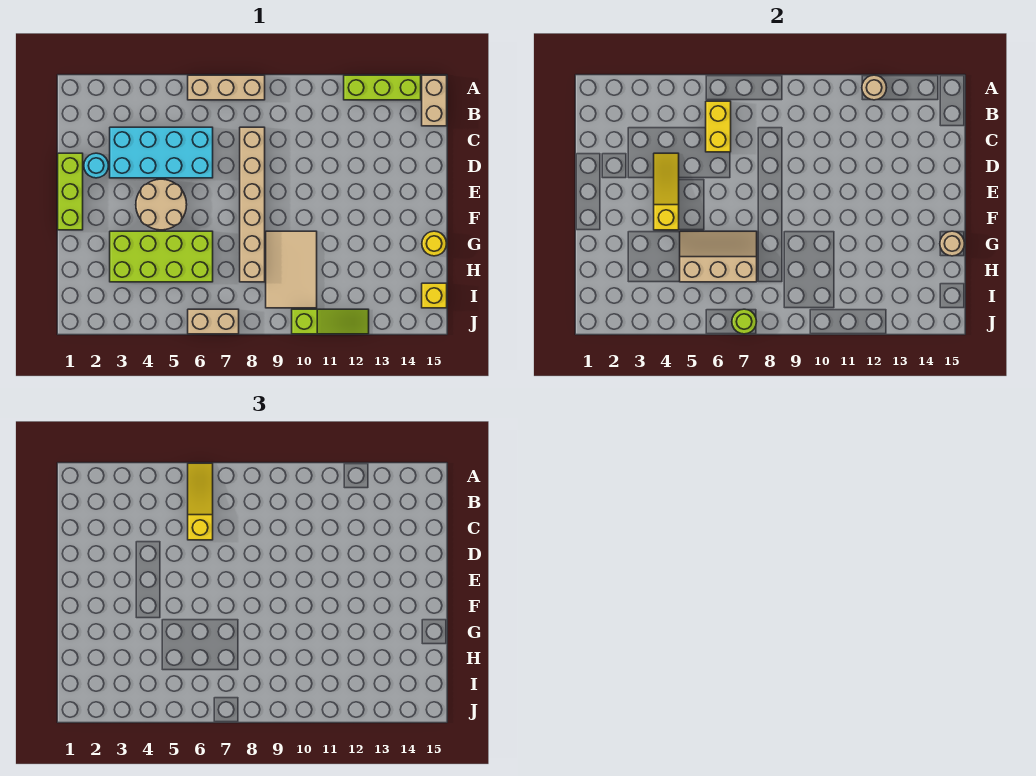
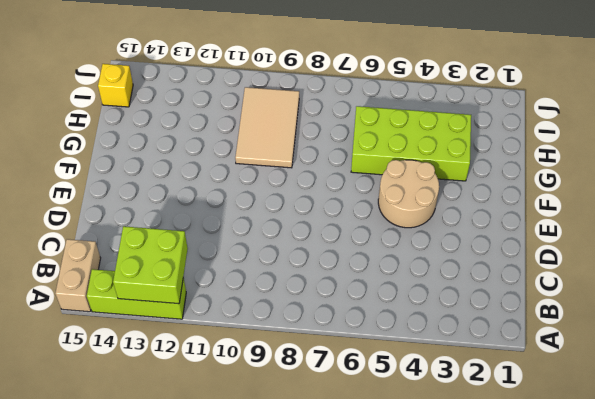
lime brick A12:B13 level 2 -> tan round brick A12 level 2
none -> tan brick A6:A8 level 1
none -> cyan brick C3:D6 level 1
none -> tan brick C8:H8 level 1

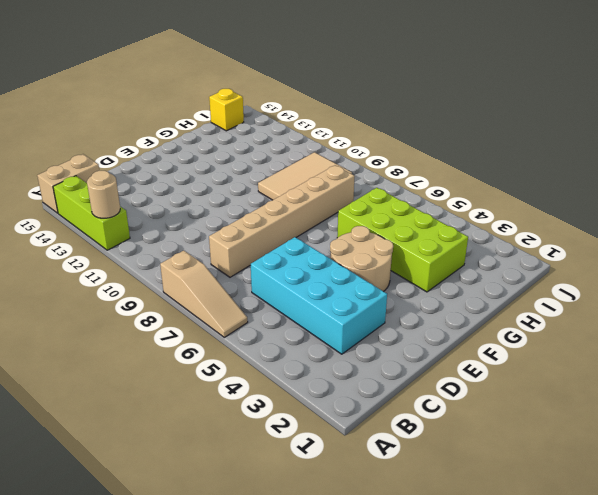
tan slope A6:A8 level 1 top 8 -> tan brick A6:A8 level 1
none -> lime brick D1:F1 level 1
none -> cyan round brick D2 level 1
none -> yellow round brick G15 level 1

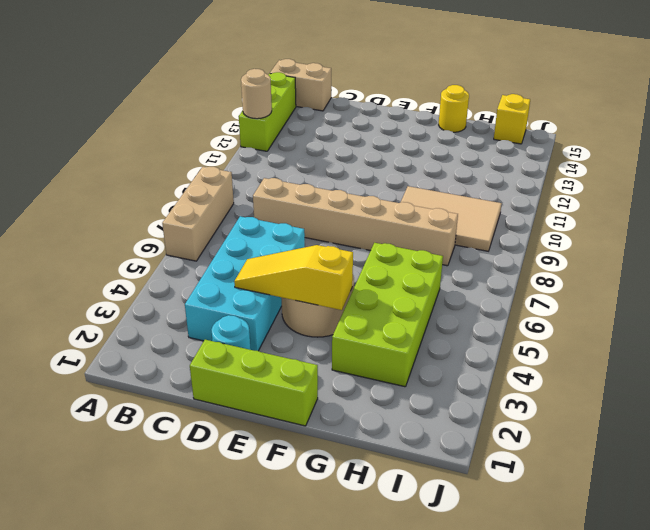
none -> tan brick J6:J7 level 1
none -> lime slope J10:J12 level 1 top 10
none -> yellow brick B6:C6 level 2

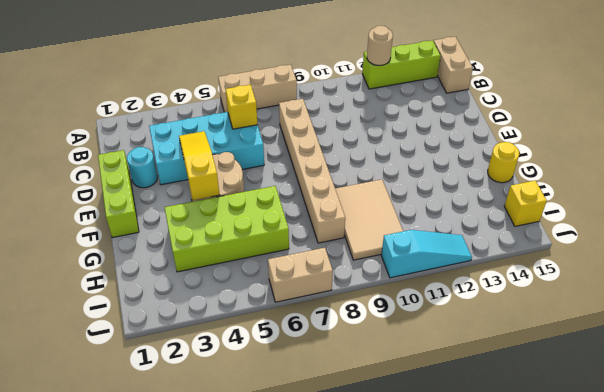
yellow brick C6 level 2 -> yellow brick B6:C6 level 2
cyan slope J10:J12 level 1 top 10 -> lime slope J10:J12 level 1 top 10
none -> tan slope G5:H7 level 2 top H
none -> tan round brick G15 level 2
none -> lime round brick J7 level 2

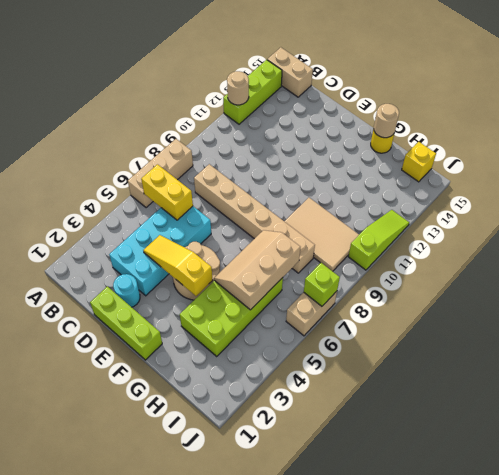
lime brick J7 level 2 -> lime round brick J7 level 2
none -> yellow slope A6:C6 level 3 top C

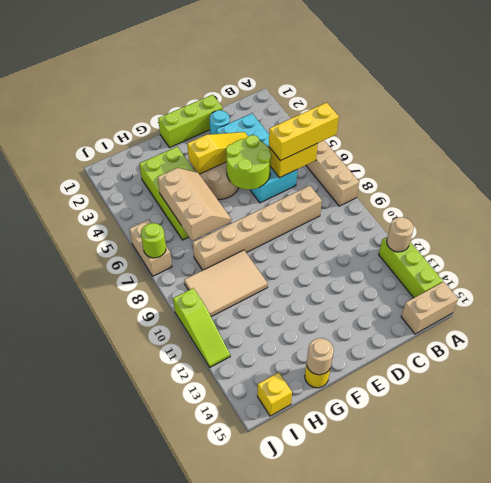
yellow brick A6:C6 level 3 -> yellow slope A6:C6 level 3 top C
lime round brick D5:E6 level 2 -> none

